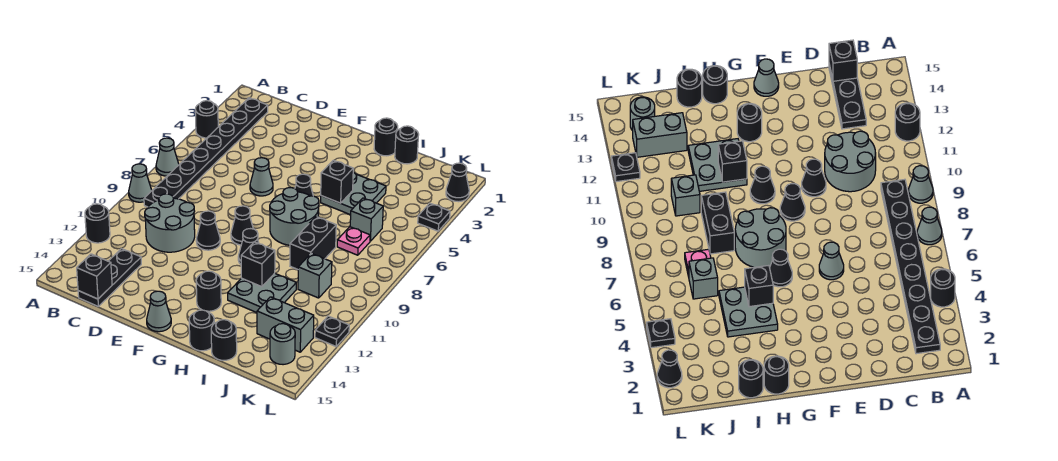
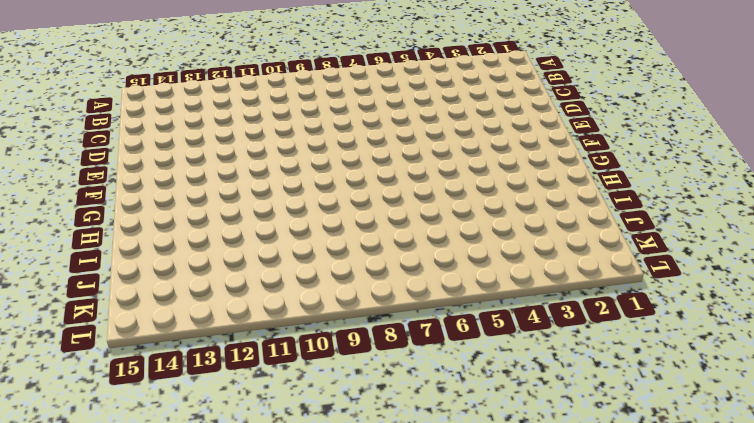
none -> black round brick A4 level 1
none -> grey cone A7 level 1
none -> grey cone A9 level 1
none -> black round brick A12 level 1

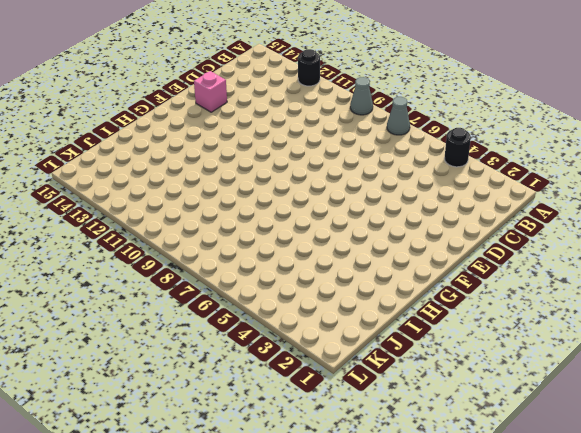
pink brick E14 level 1 -> none
none -> black plate B2:B9 level 1
none -> grey round brick C10:D11 level 1
none -> black plate C13:C15 level 1
none -> grey cone E6 level 1

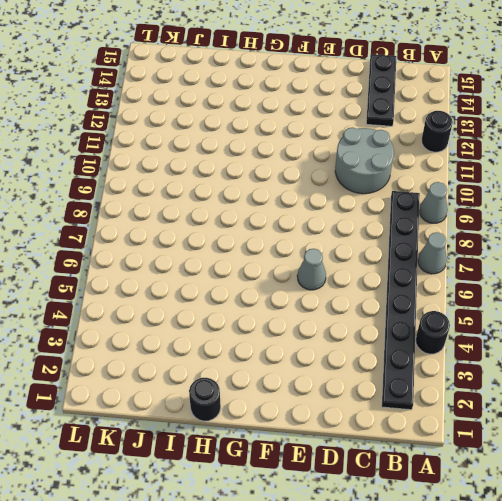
none -> black cone E10 level 1
none -> black cone F9 level 1
none -> grey cone F15 level 1
none -> black cone G6 level 1

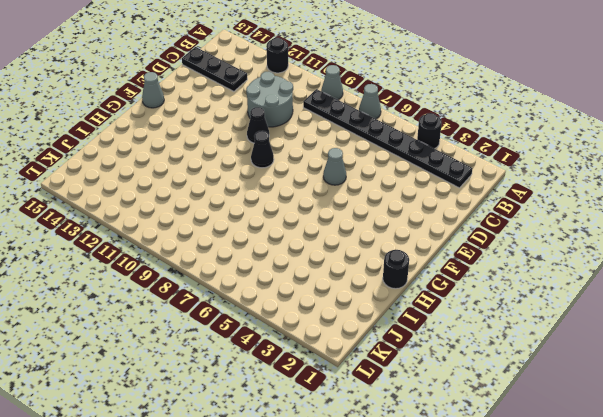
none -> black cone G6 level 1
none -> grey round brick G7:H8 level 1
none -> black cone G10 level 1
none -> black round brick G13 level 1

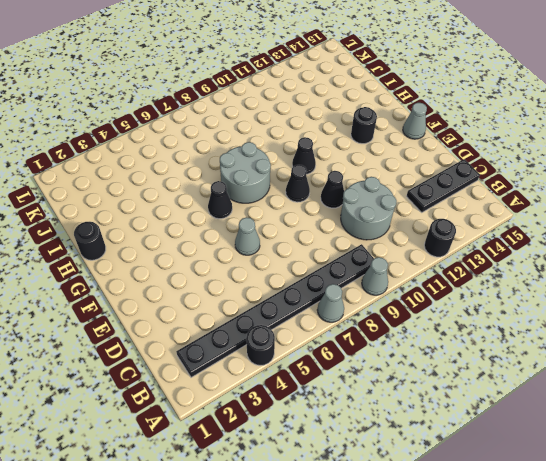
none -> grey plate H4:I5 level 1
none -> grey plate H11:I12 level 1
none -> black round brick H15 level 1
none -> black round brick I1 level 1

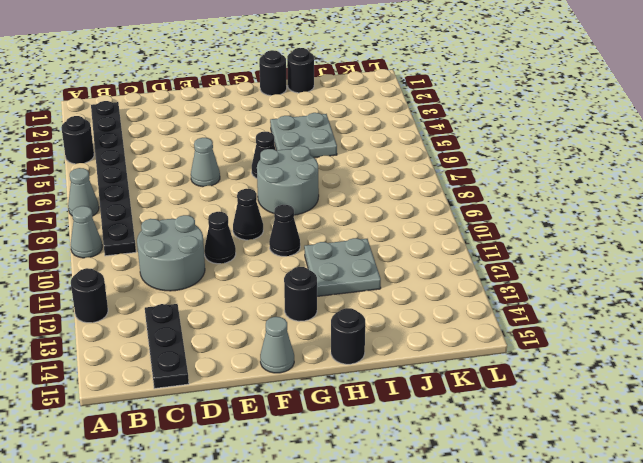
none -> black brick I8:I9 level 1
none -> black round brick I15 level 1
none -> grey brick J6 level 1
none -> pink plate J7 level 1

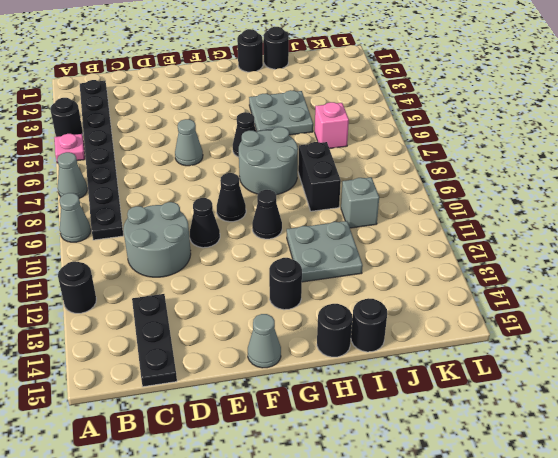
pink plate A5 level 1 -> pink plate J7 level 1
pink brick J6 level 1 -> grey brick J6 level 1
none -> grey brick J13:K13 level 1
none -> grey round brick K14 level 1
none -> black cone L2 level 1
none -> black plate L4 level 1

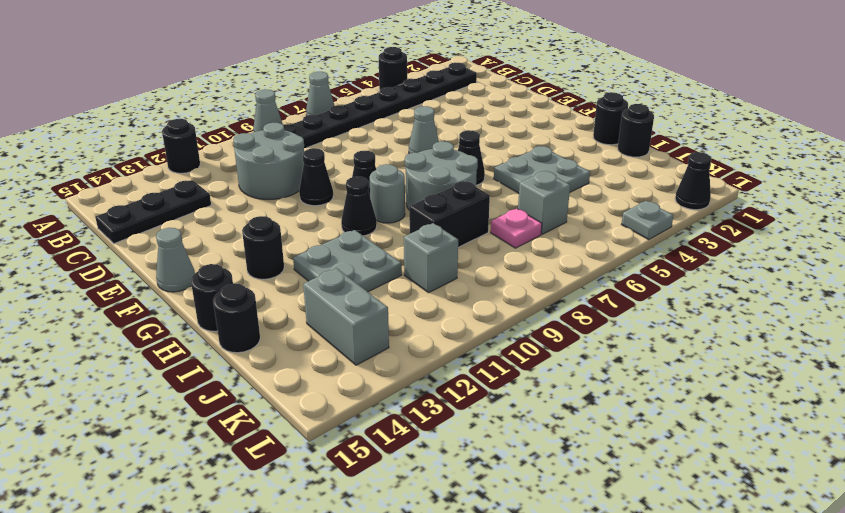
grey round brick G9 level 1 -> grey round brick K14 level 1
grey plate L4 level 1 -> black plate L4 level 1
none -> black plate L12 level 1
none -> black brick C15 level 2
none -> black brick H5 level 2
none -> black brick H11 level 2

